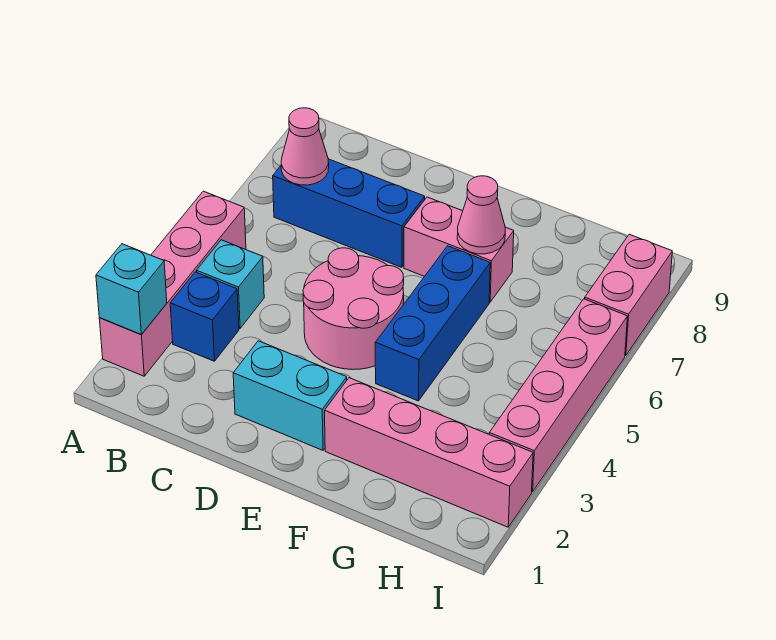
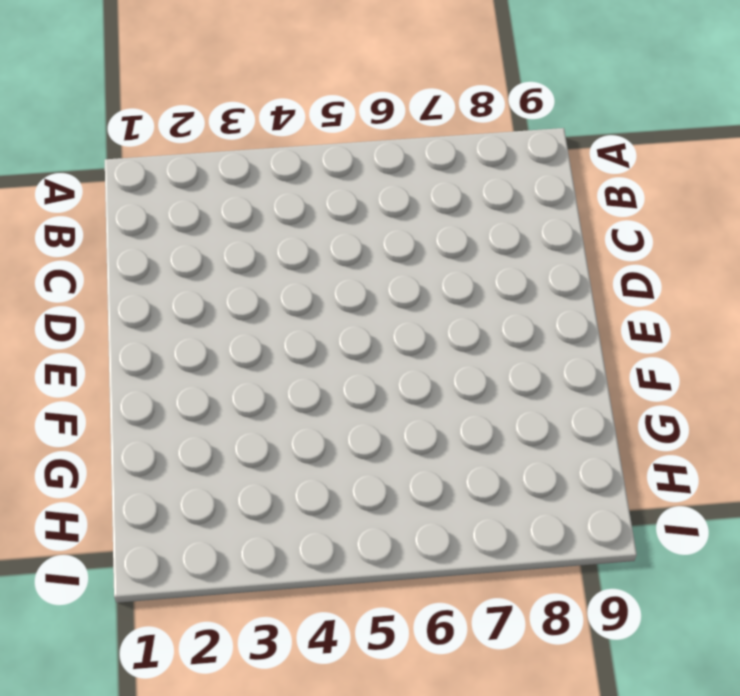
none -> pink brick A2:A5 level 1
none -> blue brick B3 level 1
none -> cyan brick B4 level 1

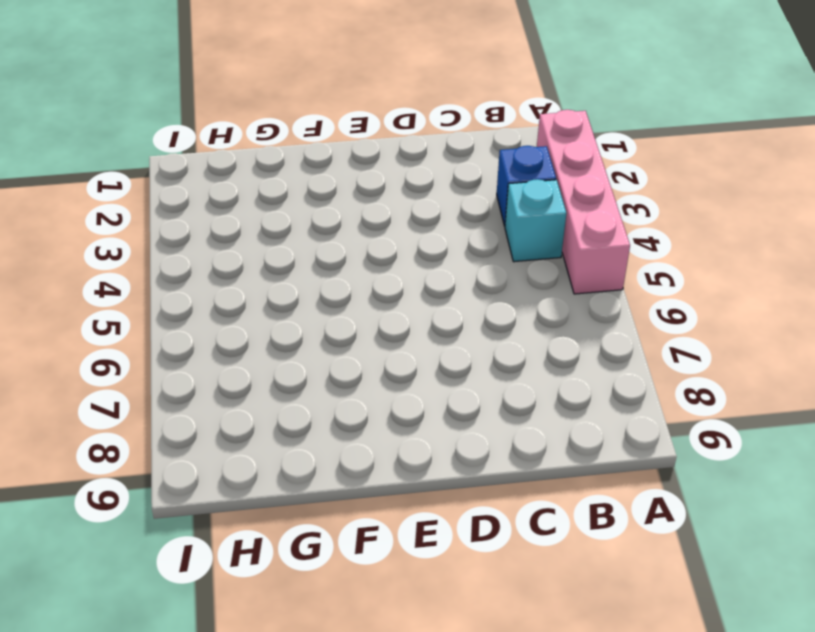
none -> blue brick B7:D7 level 1
none -> cyan brick D2:E2 level 1
none -> pink round brick D4:E5 level 1

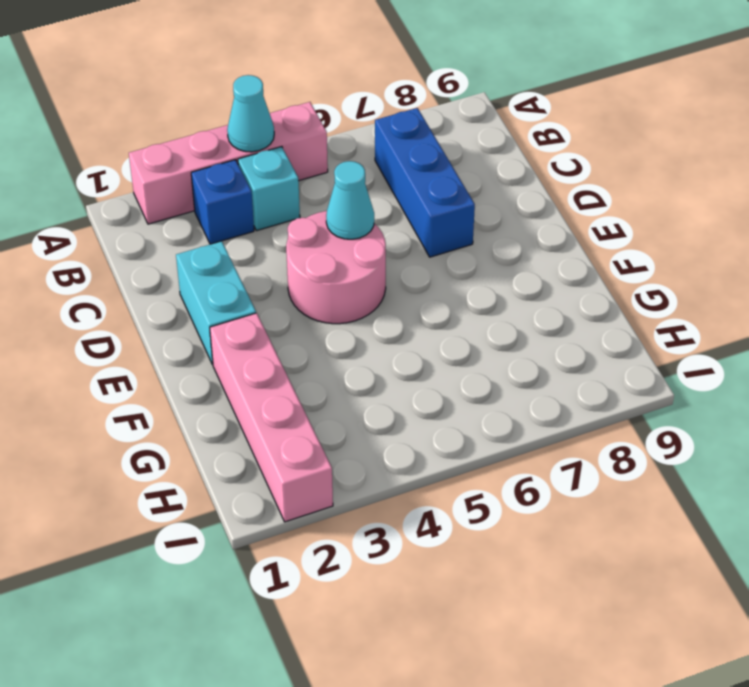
cyan cone A4 level 2 -> none
cyan cone D5 level 2 -> none
none -> pink brick E7:F7 level 1
none -> blue brick F4:F6 level 1
none -> pink brick I3:I6 level 1

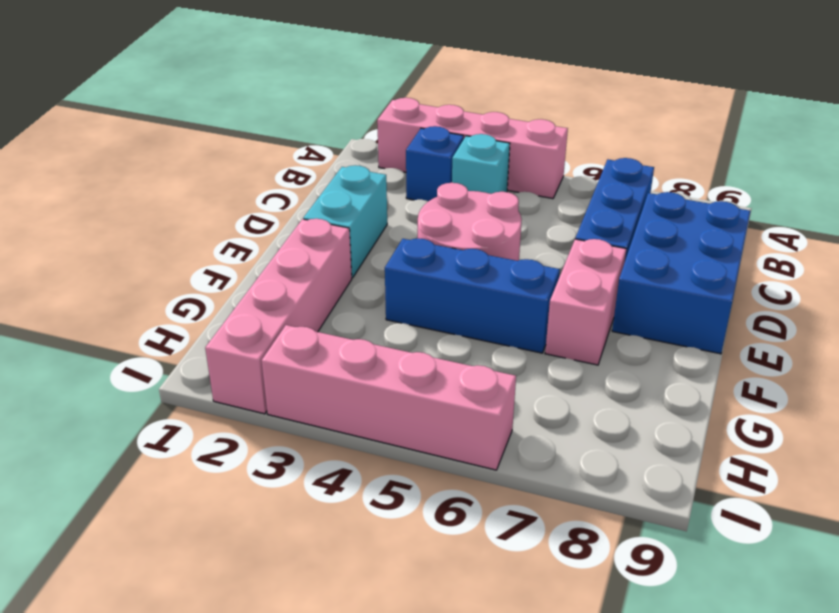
blue brick C8:E9 level 1 -> none
none -> pink brick I7:I8 level 1
none -> cyan brick A2 level 2
none -> pink cone B7 level 2

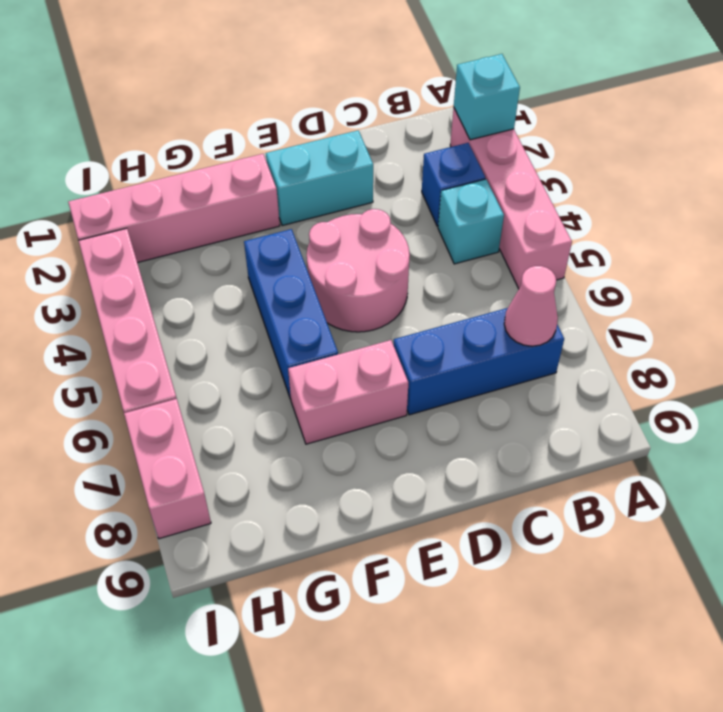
none -> pink cone F7 level 2

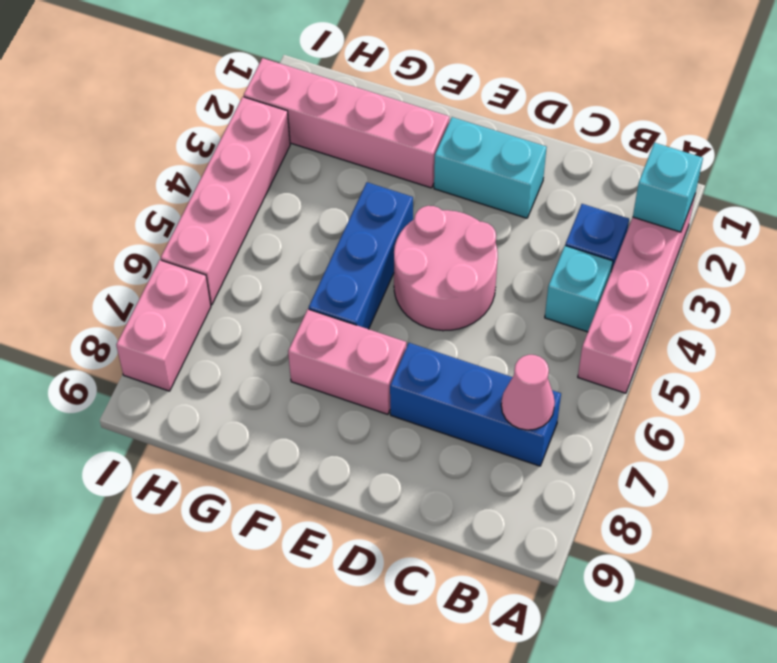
none -> pink cone F7 level 2

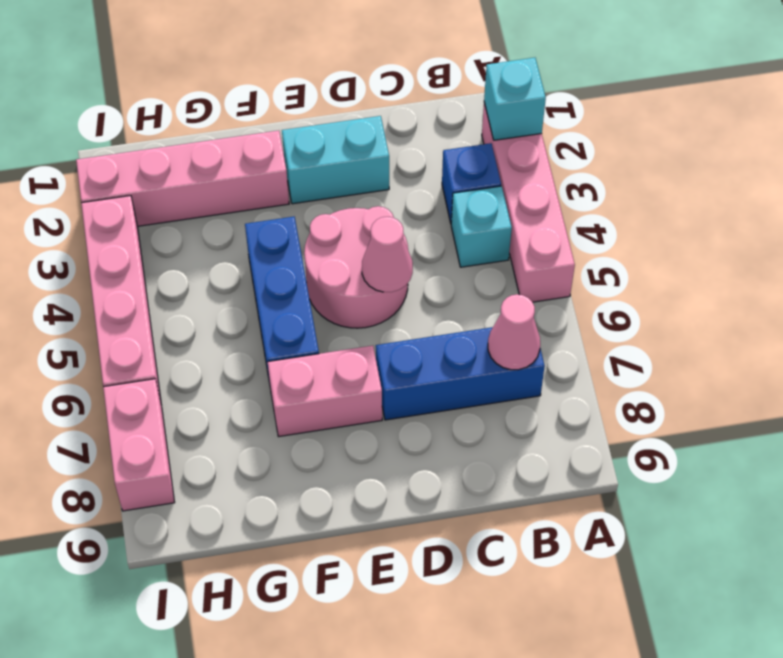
pink cone D5 level 2 -> pink cone F7 level 2

